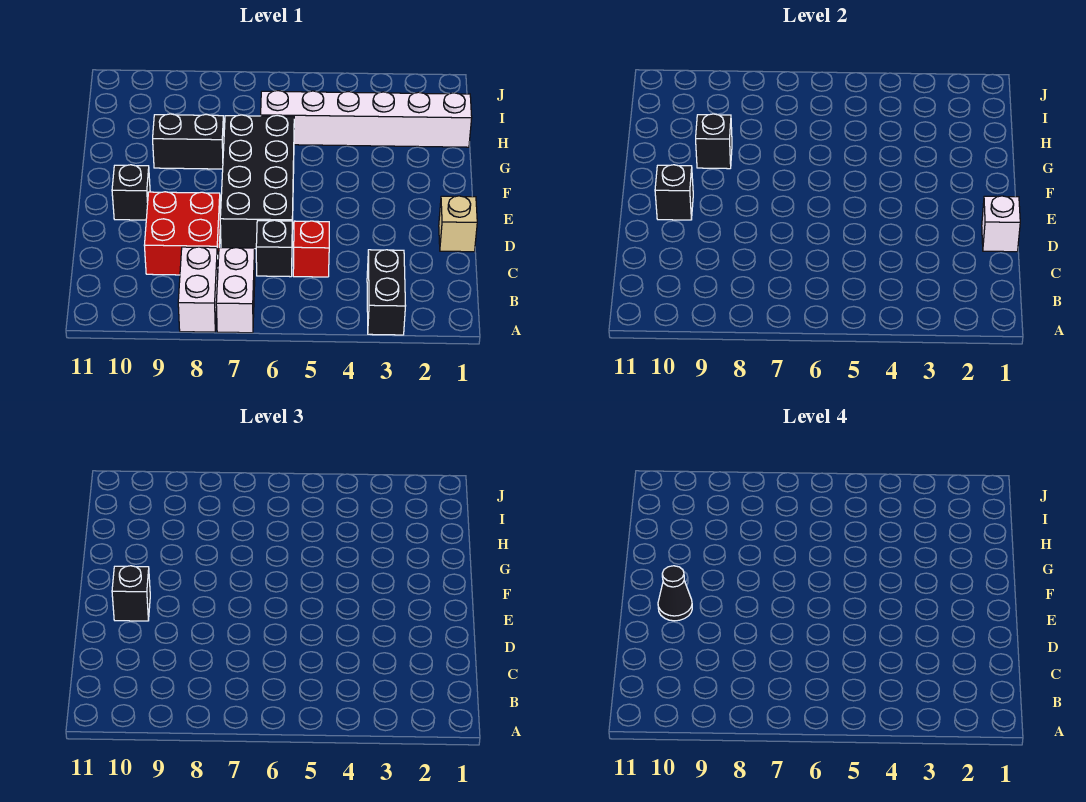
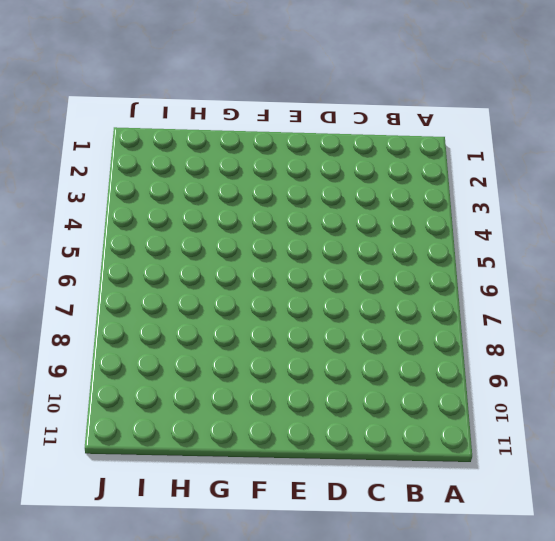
none -> black brick A3:B3 level 1
none -> white brick A7:B7 level 1
none -> white brick A8:B8 level 1

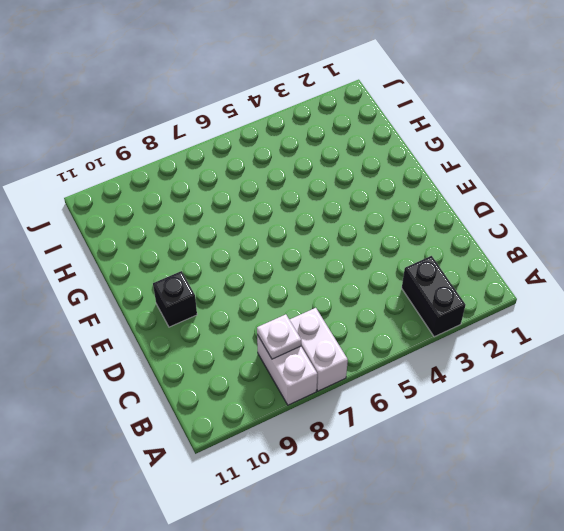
white plate B8 level 2 -> none
none -> red brick C5 level 1
none -> black brick C6 level 1
none -> red brick C8:D9 level 1

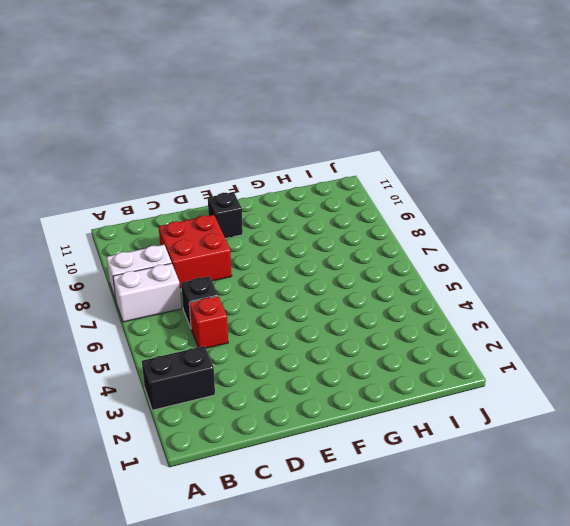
none -> tan brick D1 level 1
none -> black brick D6:G7 level 1
none -> black brick G8:G9 level 1

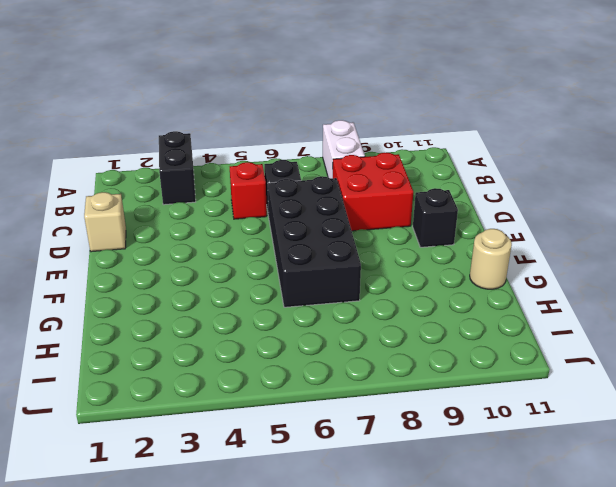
tan round brick G11 level 1 -> none
none -> white brick A7:B7 level 1
none -> black brick G8:G9 level 1
none -> white brick H1:H6 level 1

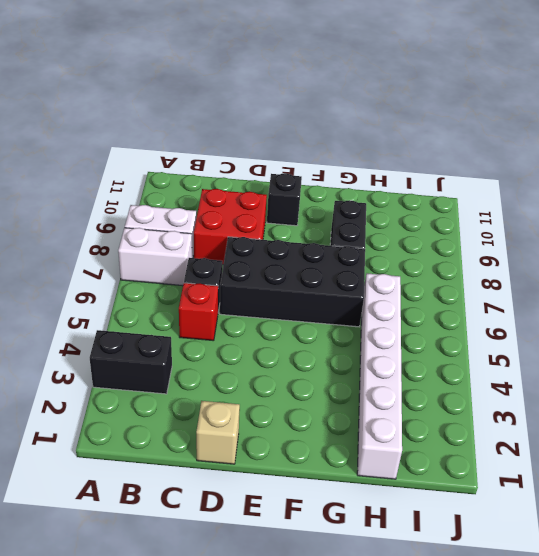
none -> white brick D1 level 2
none -> black brick E10 level 2
none -> black brick G9 level 2

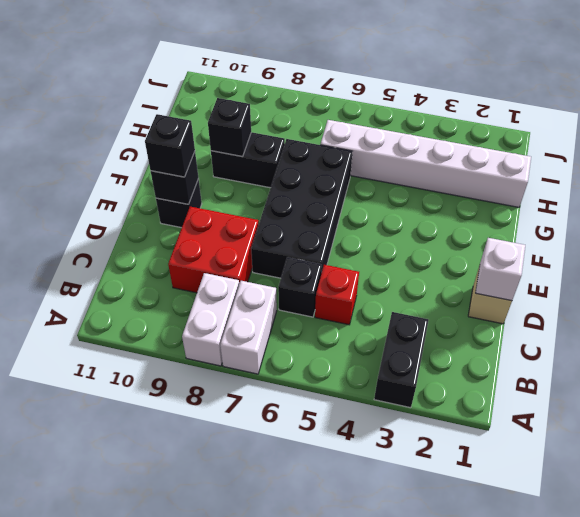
none -> black cone E10 level 4

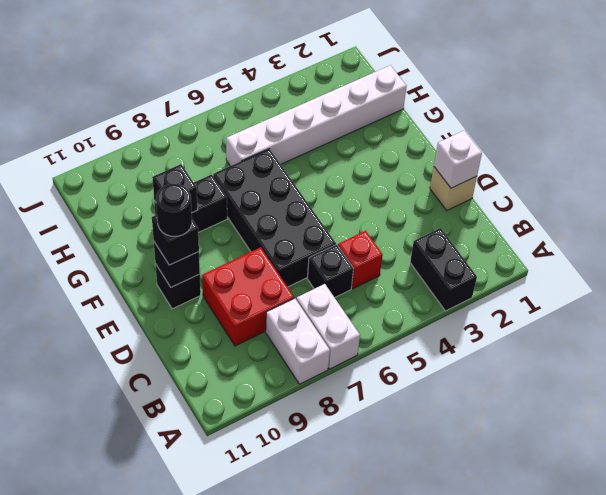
black round brick E10 level 4 -> black cone E10 level 4

